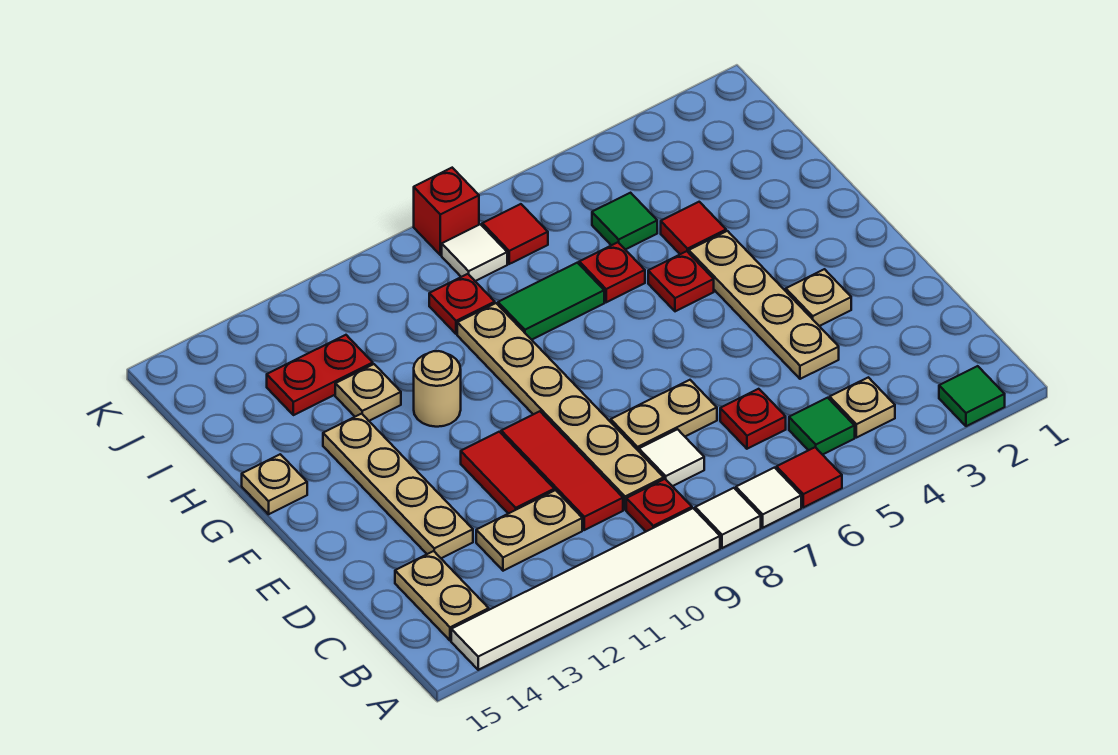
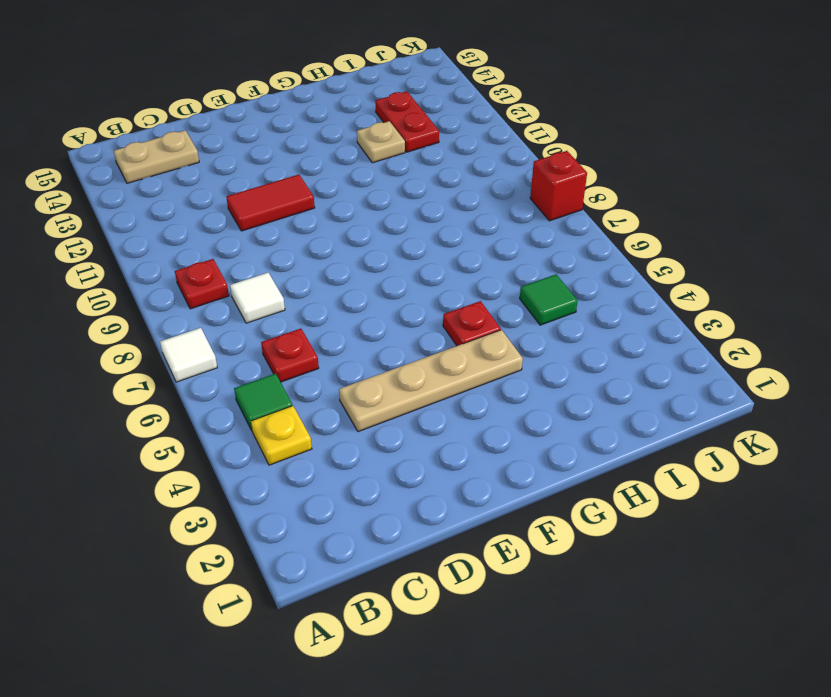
yellow plate B4 level 1 -> tan plate B4 level 1
none -> green tile A2 level 1
none -> red tile A6 level 1
none -> white tile A8 level 1
none -> white tile A9:A14 level 1

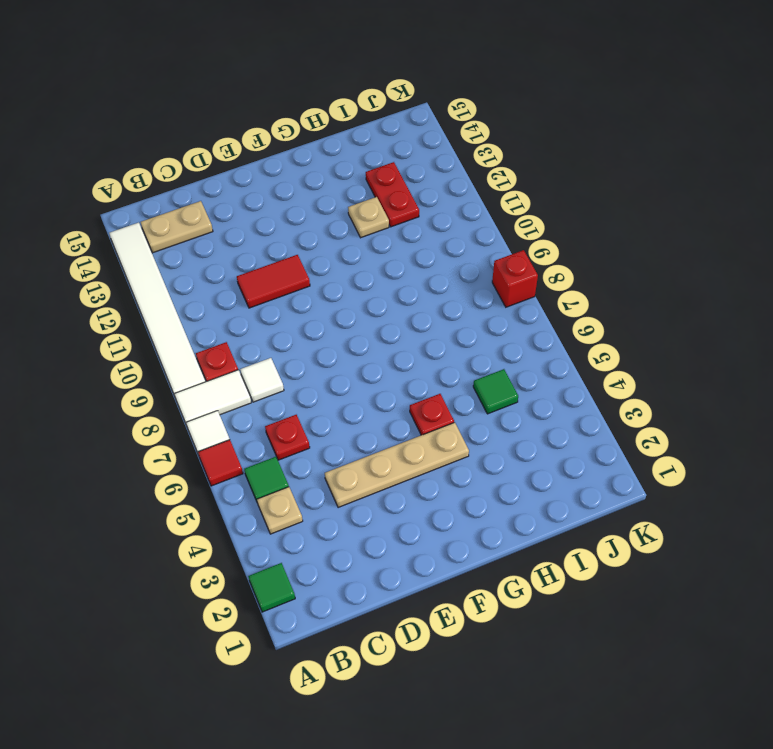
white tile A8:B8 level 1 -> white tile A8 level 1
none -> tan plate C9:H9 level 1
none -> red tile C10:E10 level 1
none -> tan plate C11:C12 level 1
none -> tan plate D7:D8 level 1

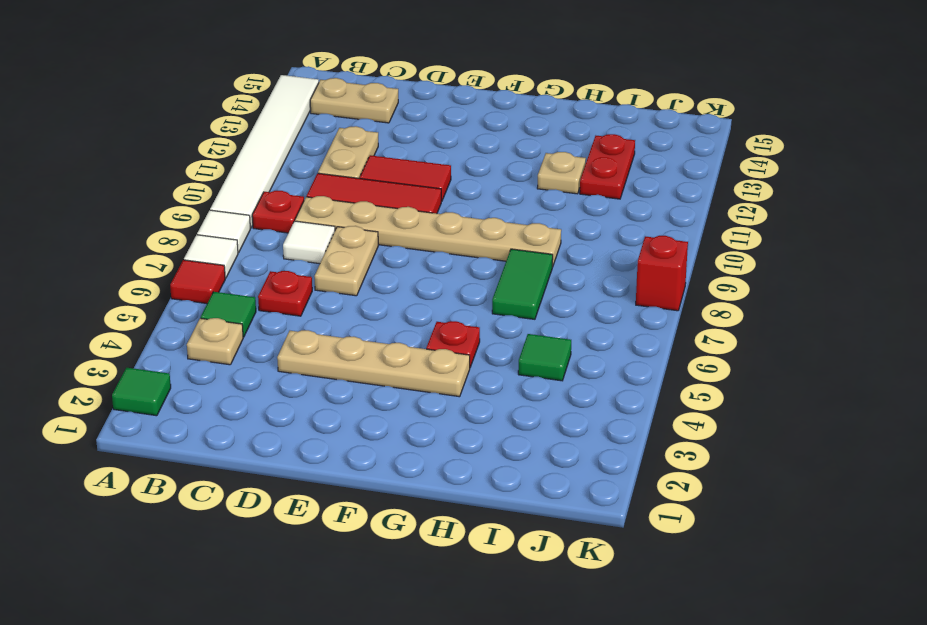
none -> tan plate D13:G13 level 1
none -> tan plate E3 level 1
none -> tan round brick G11 level 1
none -> tan plate G15 level 1

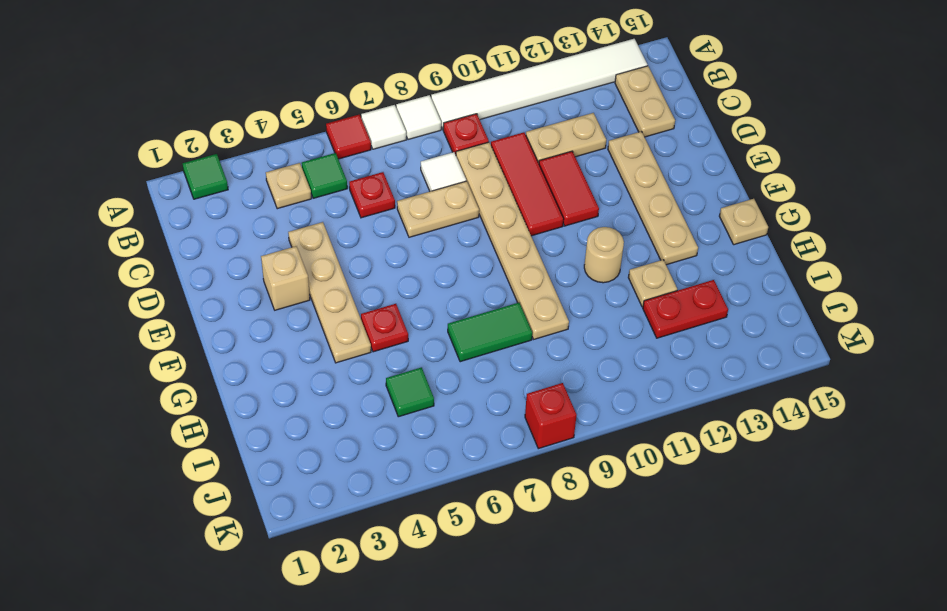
tan brick E3 level 1 -> tan plate E3 level 1
none -> red tile H4 level 1
none -> red plate H6 level 1
none -> red plate I9 level 1
none -> red tile J7 level 1

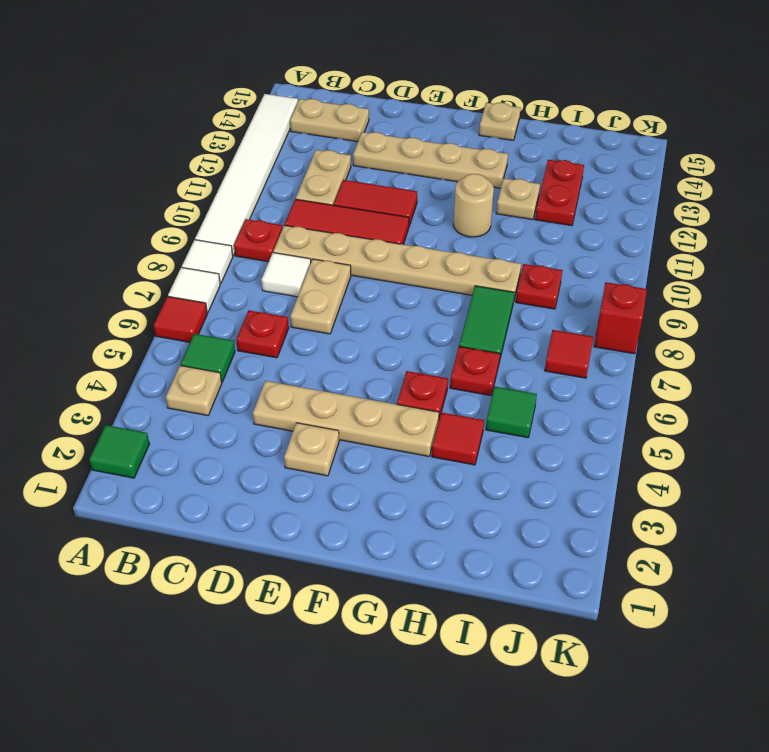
none -> white tile J8 level 1

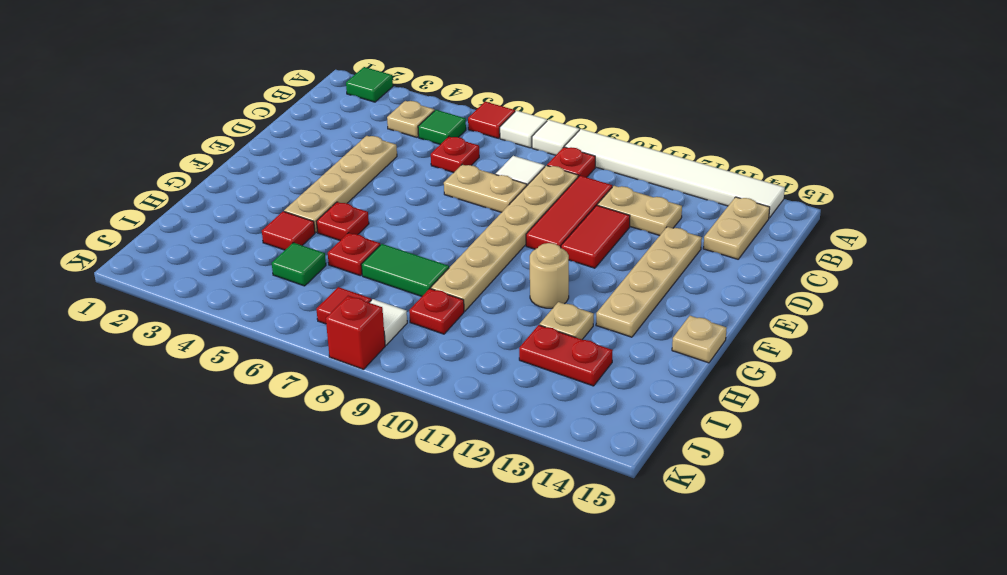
none -> tan plate E3 level 1

